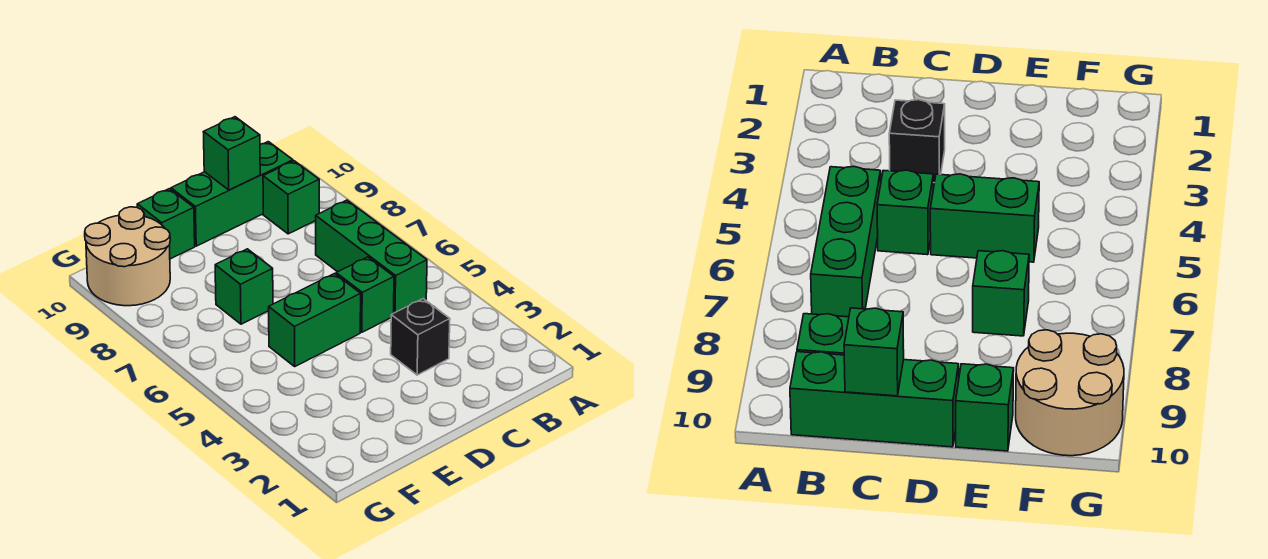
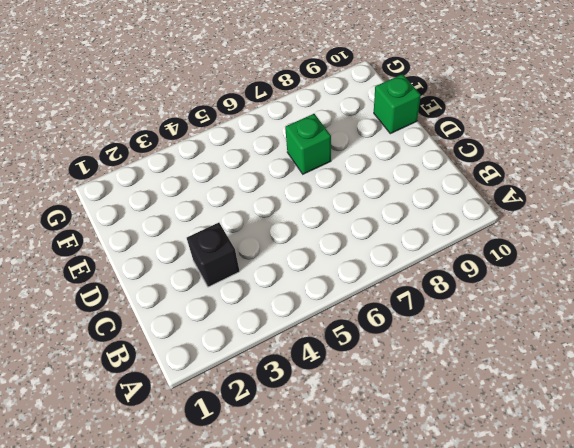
none -> green brick B5:B7 level 1
none -> green brick B9 level 1

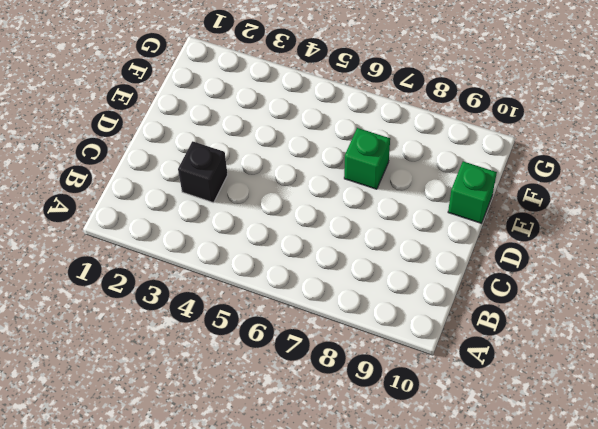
none -> green brick B5:B7 level 1
none -> green brick B9 level 1

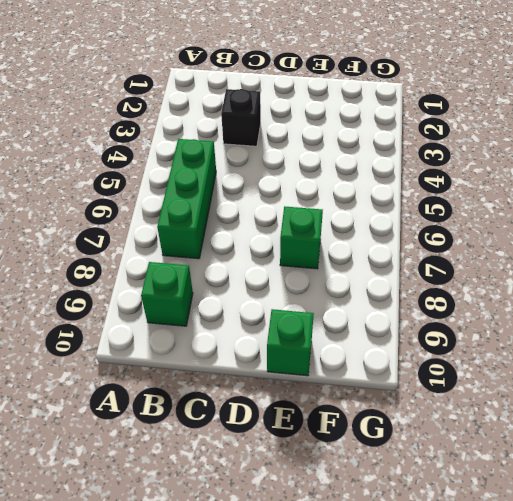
none -> green brick B10:D10 level 1
none -> green brick C5 level 1

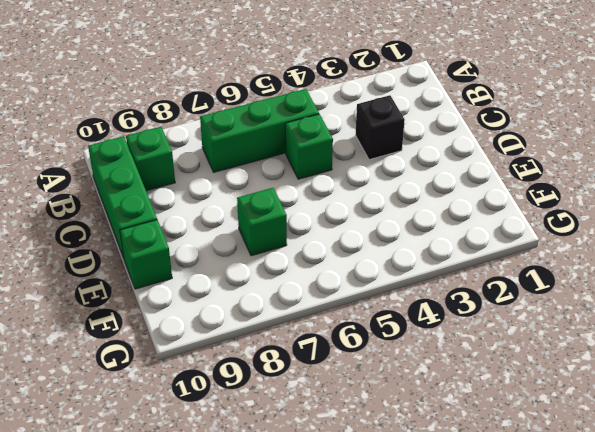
none -> green brick D5:E5 level 1
none -> tan round brick F9:G10 level 1

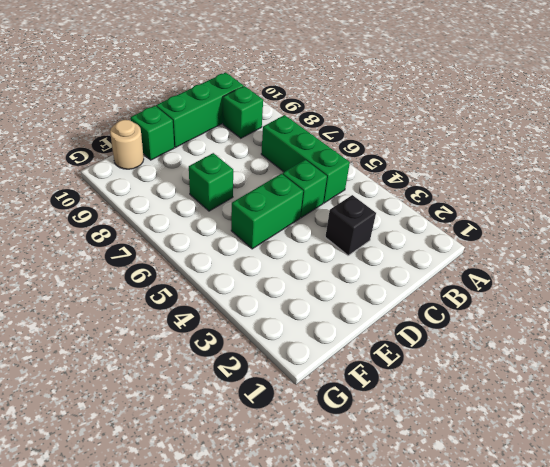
tan round brick F10 level 1 -> tan round brick F9:G10 level 1
none -> green brick C10 level 2

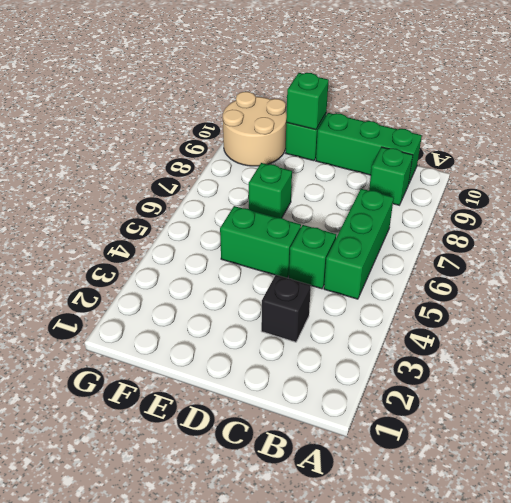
green brick E10 level 2 -> green brick C10 level 2

